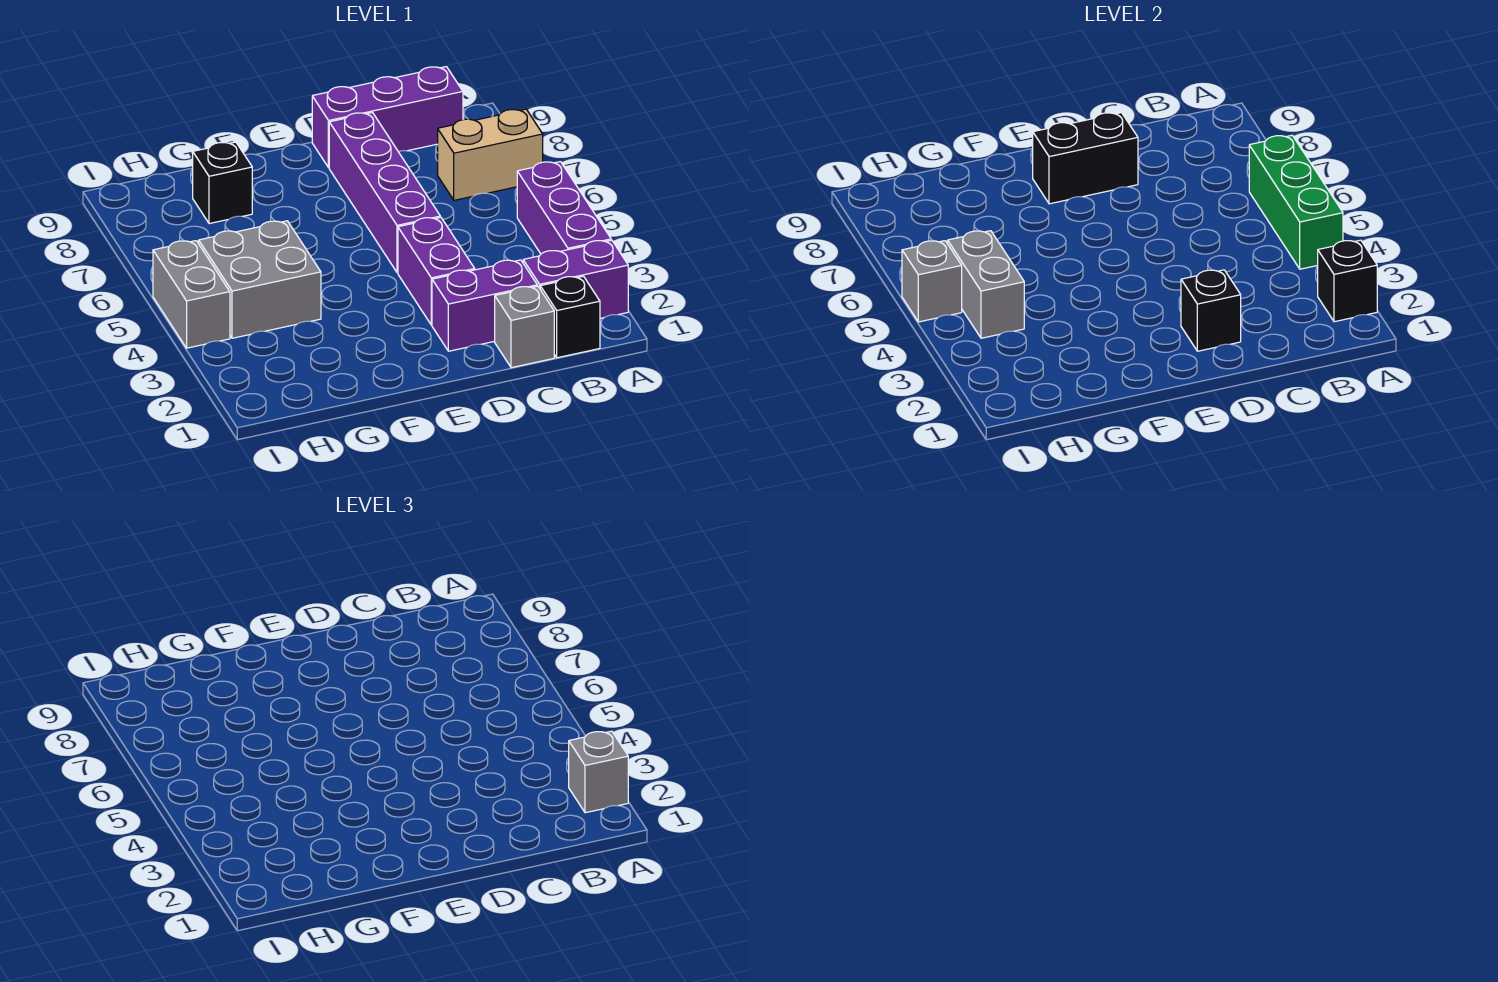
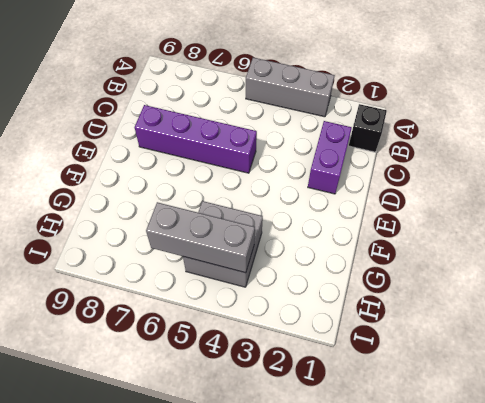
grey brick A3:A5 level 1 -> purple brick A3:A5 level 1
grey brick H4:H6 level 2 -> grey brick H4:H5 level 2
none -> purple brick A2:B2 level 1
none -> tan brick A7:B7 level 1
none -> purple brick B9:D9 level 1

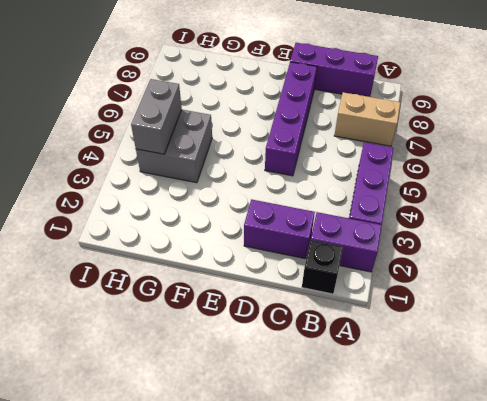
none -> grey brick C1 level 1
none -> purple brick D3:D4 level 1
none -> black brick G8 level 1

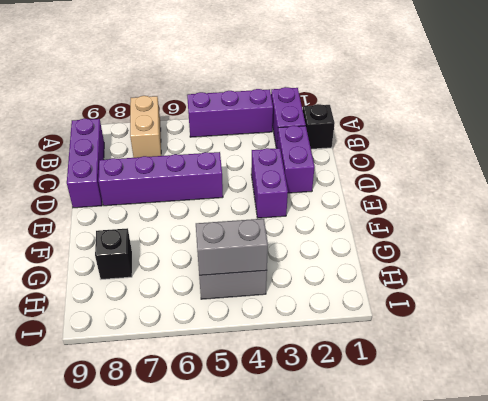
purple brick D3:E3 level 1 -> purple brick D3:D4 level 1
none -> grey brick C1 level 1
none -> grey brick I4:I5 level 1
none -> black brick A2 level 2

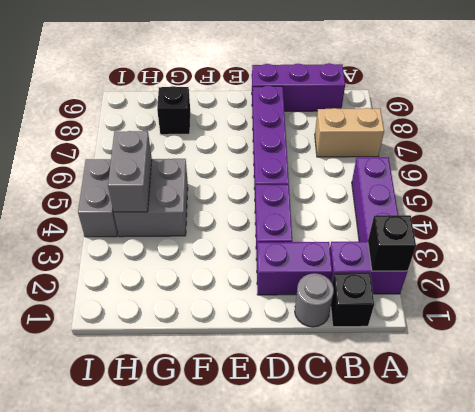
grey round brick C1 level 1 -> grey brick C1 level 1
none -> green brick A4:A6 level 2
none -> black brick D2 level 2
none -> black brick D8:E8 level 2

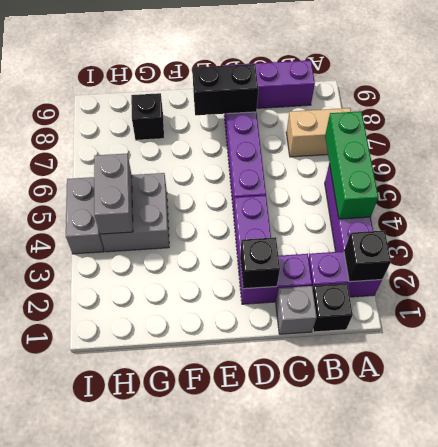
none -> grey brick I5 level 2
none -> grey brick A2 level 3

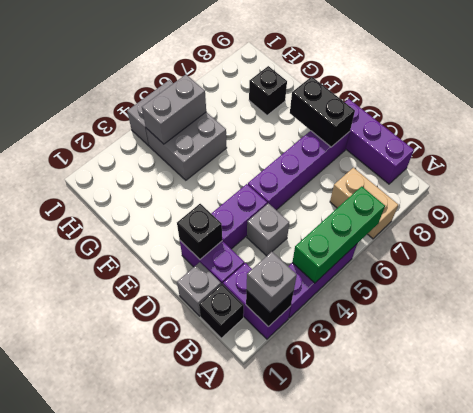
grey brick C4 level 1 -> grey brick I5 level 2

